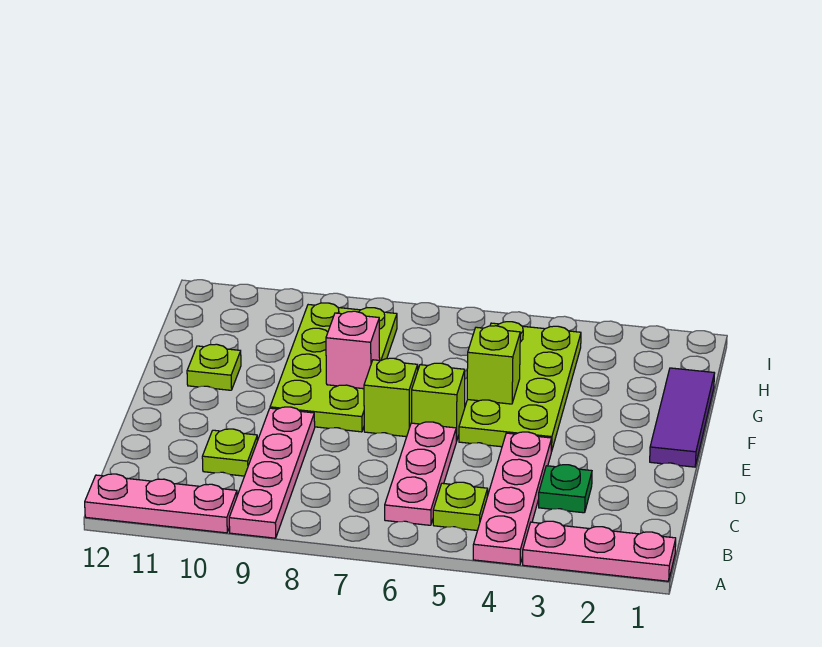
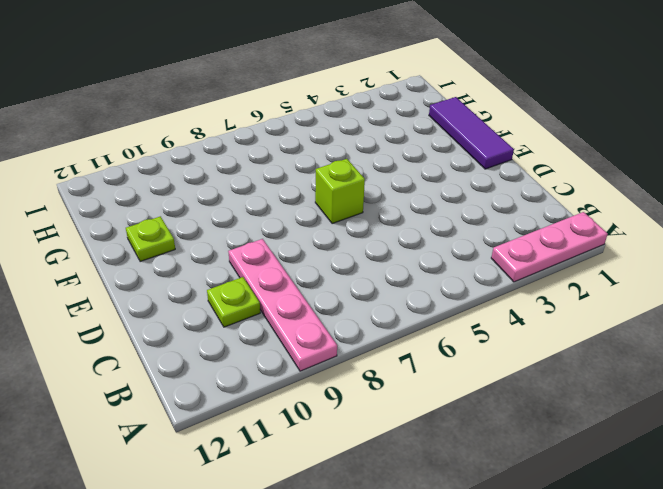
none -> pink plate A4:D4 level 1
none -> pink plate A10:A12 level 1
none -> lime plate B5 level 1

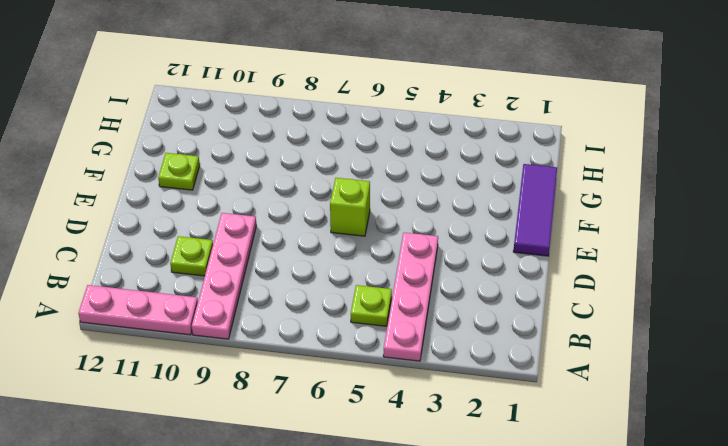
none -> pink plate A1:A3 level 1
none -> pink plate B6:D6 level 1
none -> green plate C3 level 1

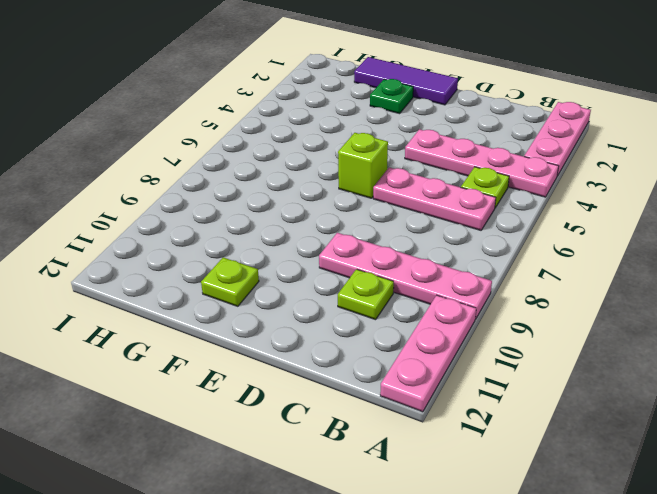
green plate F2 level 1 -> green plate C3 level 1
none -> lime plate E4:H5 level 1
none -> lime brick E7 level 1
none -> lime plate E8:H9 level 1

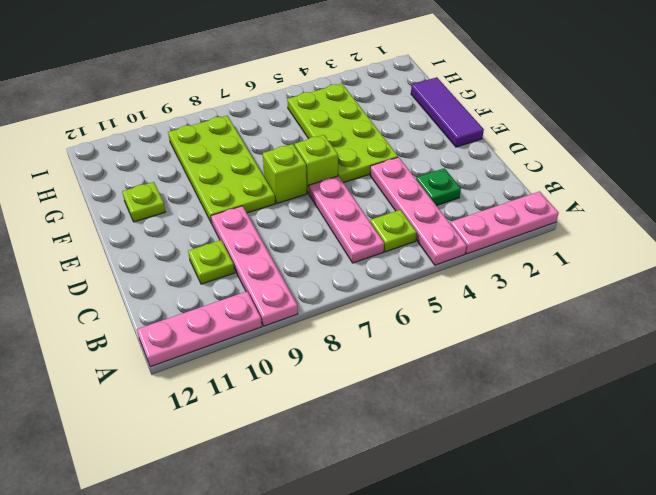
none -> lime brick F5 level 2
none -> pink brick F8 level 2

